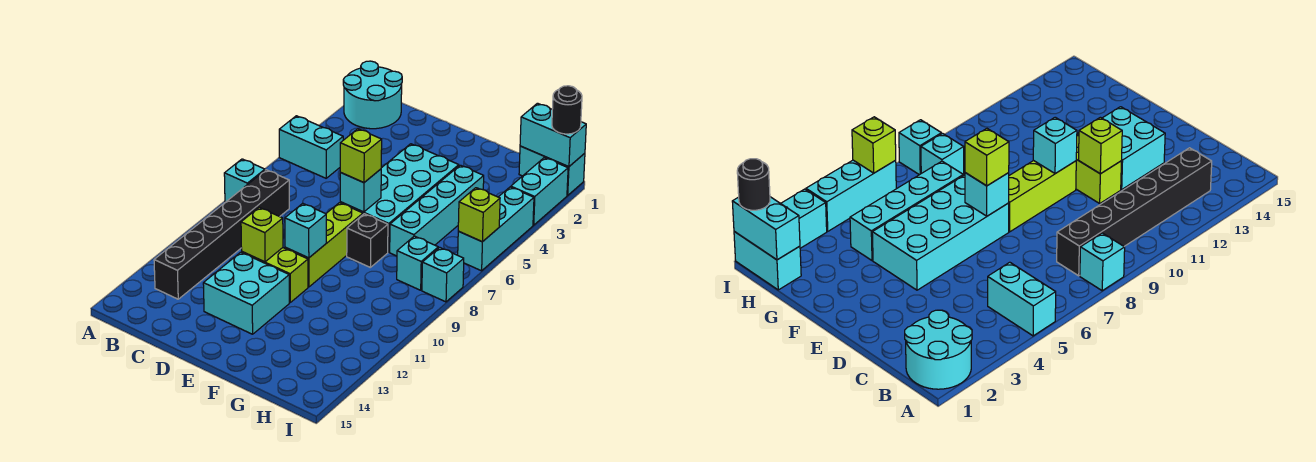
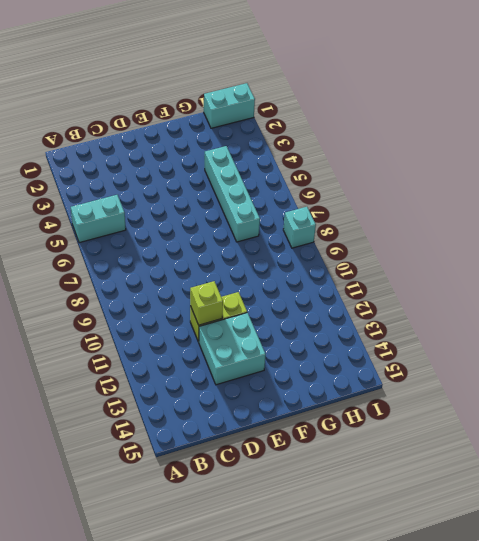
none -> cyan round brick A1:B2 level 1
none -> cyan brick A8 level 1
none -> black brick B8:B13 level 1

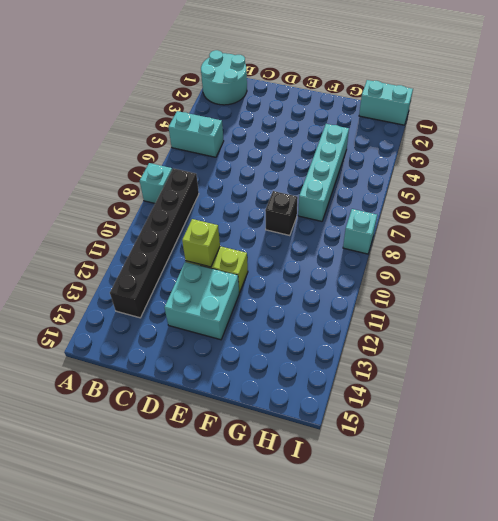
none -> cyan brick E4:F7 level 1
none -> lime brick E8:E10 level 1
none -> cyan brick H8 level 1

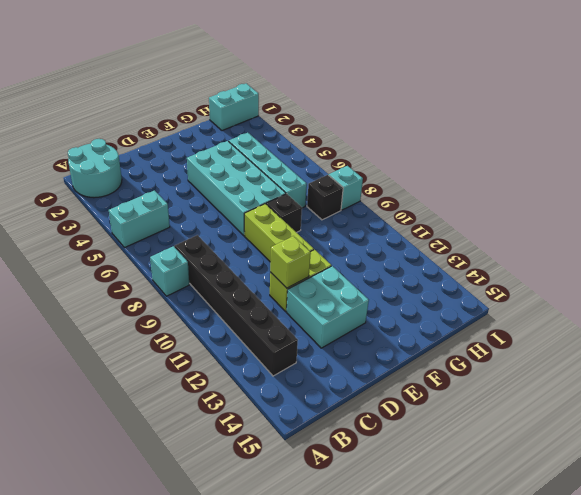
black brick H8 level 1 -> cyan brick H8 level 1
none -> cyan brick I2:I3 level 1
none -> cyan brick I4:I6 level 1
none -> cyan brick E7 level 2

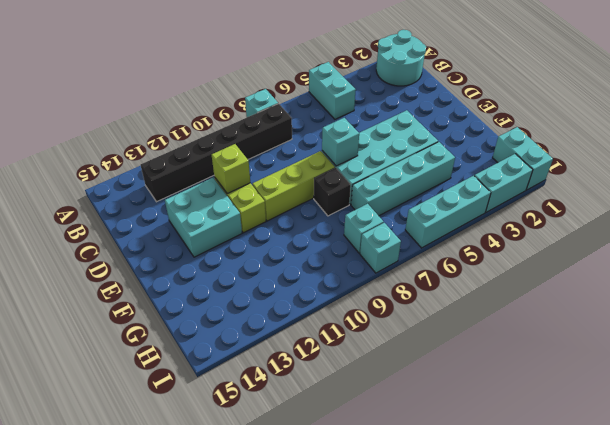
none -> cyan brick E10 level 2
none -> cyan brick H1:I1 level 2
none -> lime brick I6 level 2

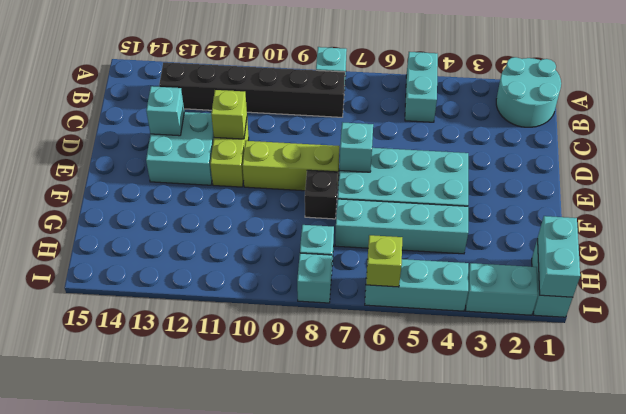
cyan brick D13 level 2 -> cyan brick E10 level 2
none -> lime brick E7 level 3
none -> black round brick I1 level 3

